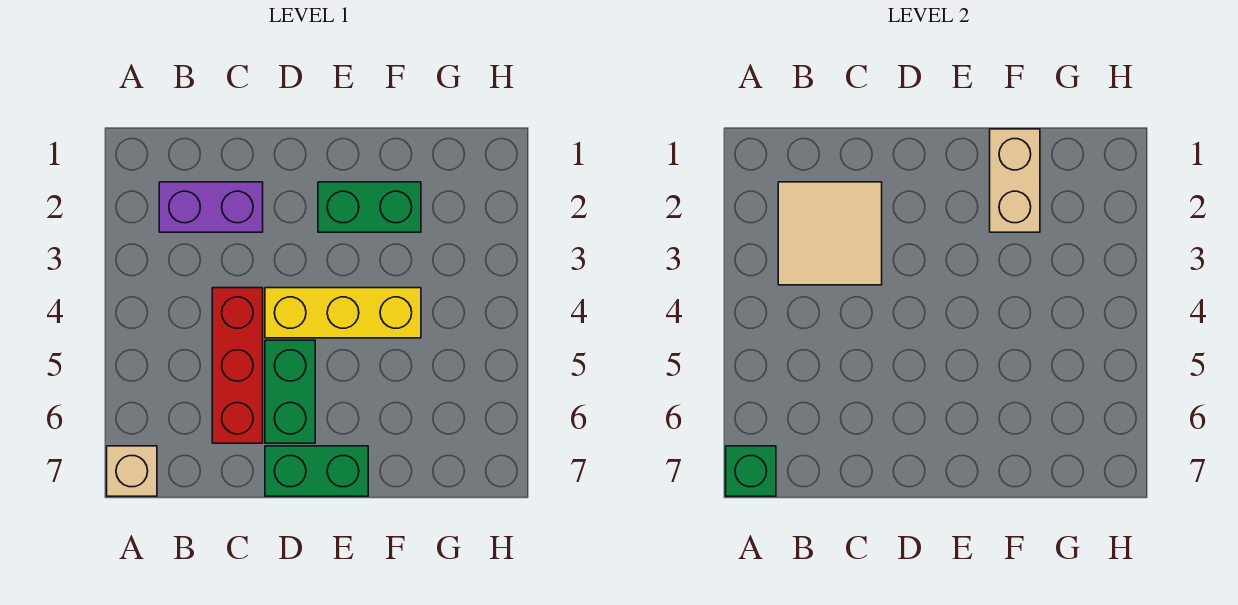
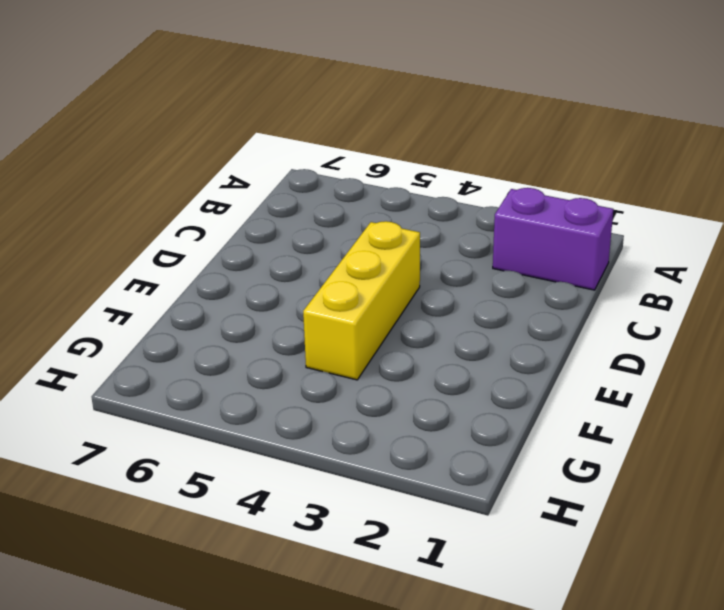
purple brick B1:B2 level 1 -> purple brick B2:C2 level 1
none -> tan brick A7 level 1
none -> red brick C4:C6 level 1

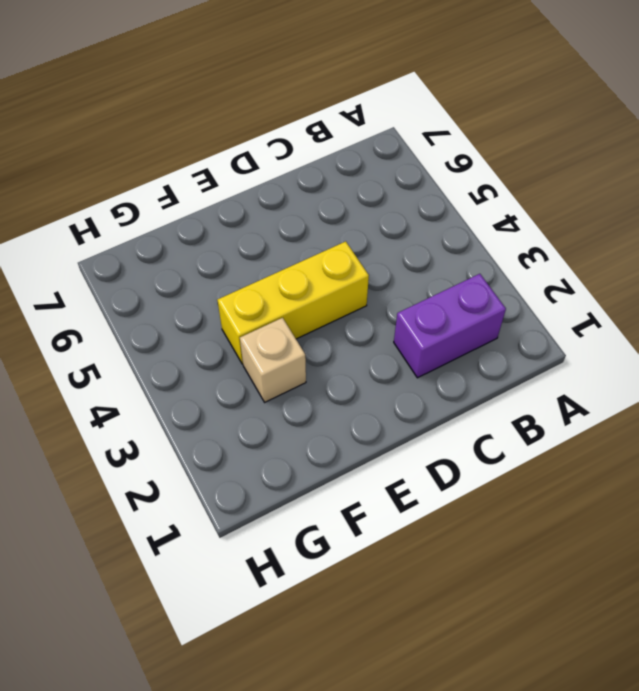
tan brick F3 level 1 -> tan brick A7 level 1
none -> red brick C4:C6 level 1
none -> green brick D5:D6 level 1

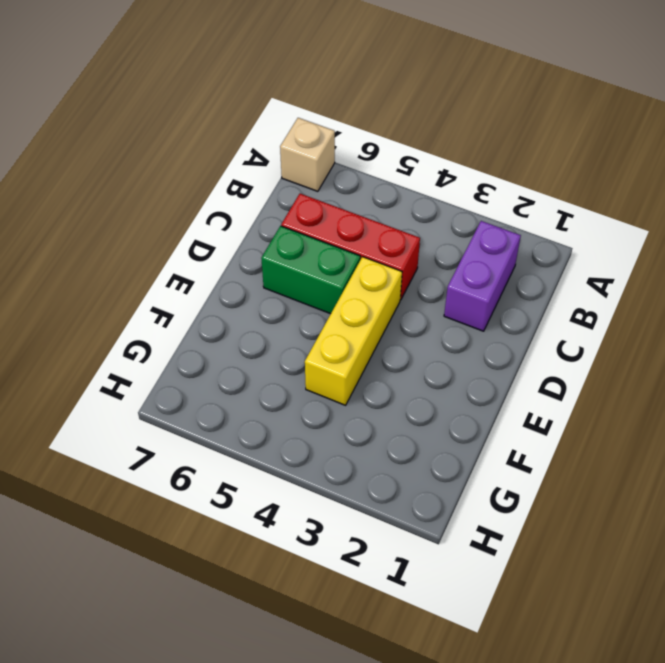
none -> green brick D7:E7 level 1
none -> green brick E2:F2 level 1

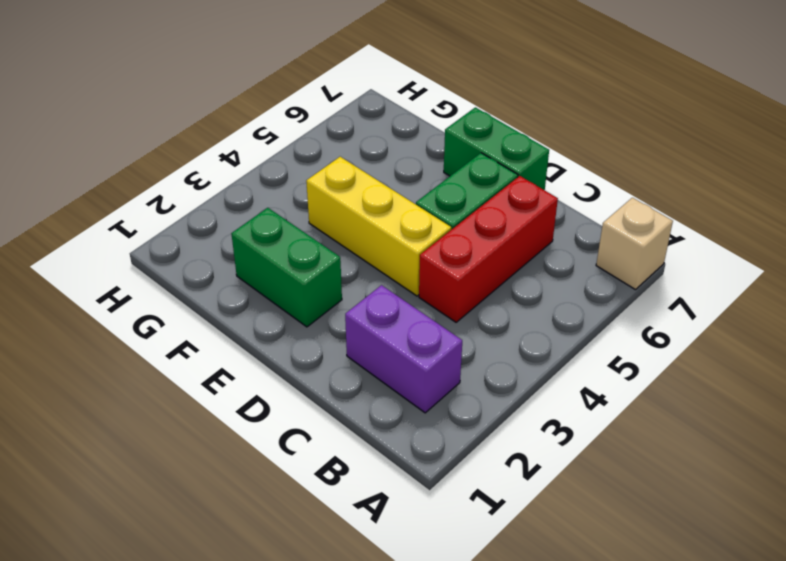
none -> green brick A7 level 2
none -> tan tile B2:C3 level 2

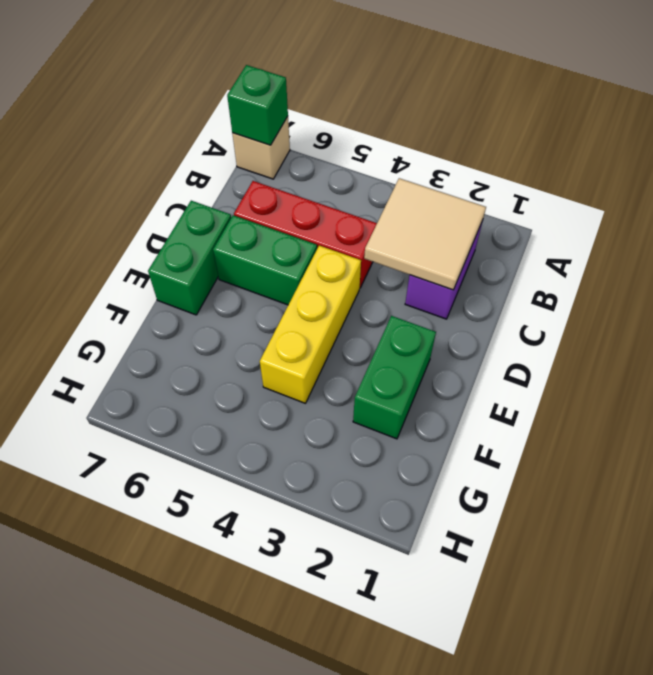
none -> tan brick F1:F2 level 2

